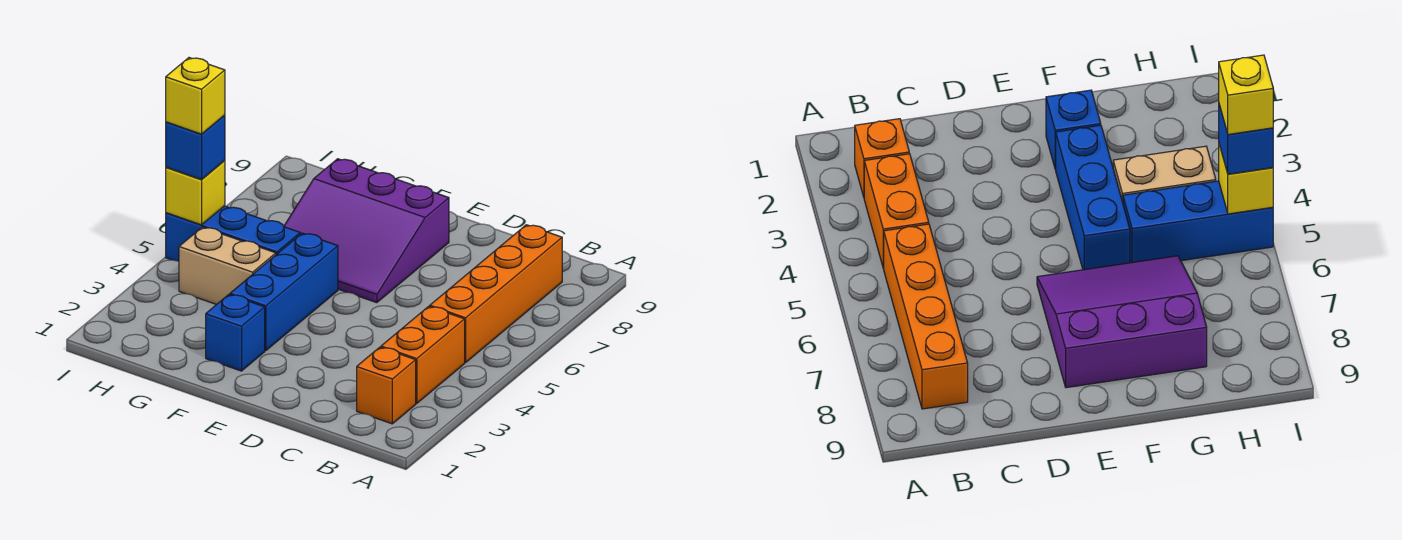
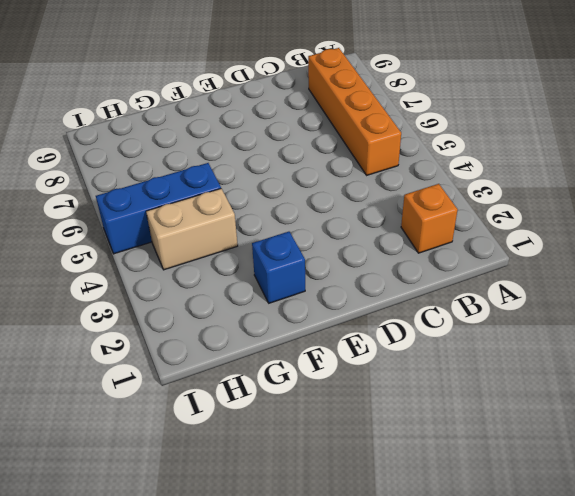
none -> orange brick B3:B4 level 1
none -> purple slope E6:G8 level 1 top 8

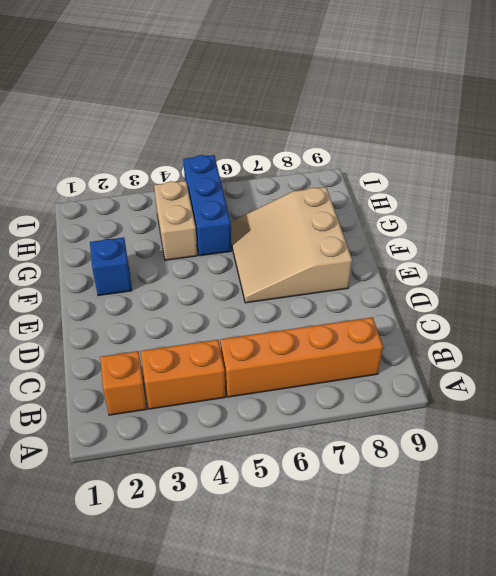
tan slope E6:G8 level 1 top 8 -> purple slope E6:G8 level 1 top 8
none -> blue brick F3:F5 level 1
none -> yellow brick I5 level 2

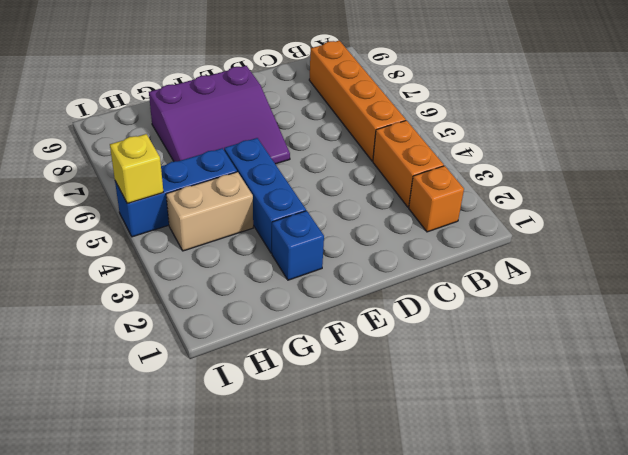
none -> blue brick I5 level 3
none -> yellow brick I5 level 4

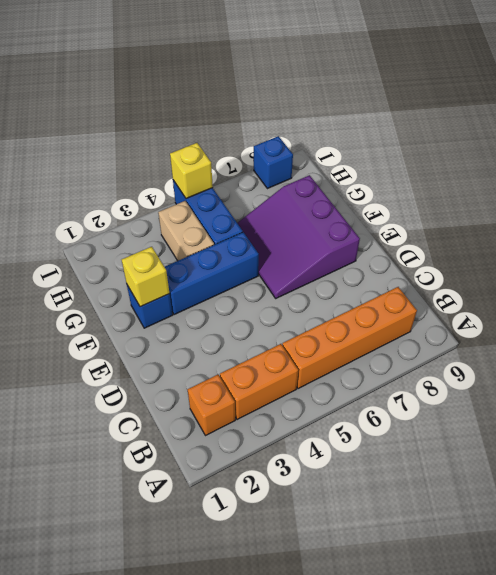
yellow brick F2 level 2 -> yellow brick I5 level 4
blue brick I8 level 1 -> blue brick I5 level 3

